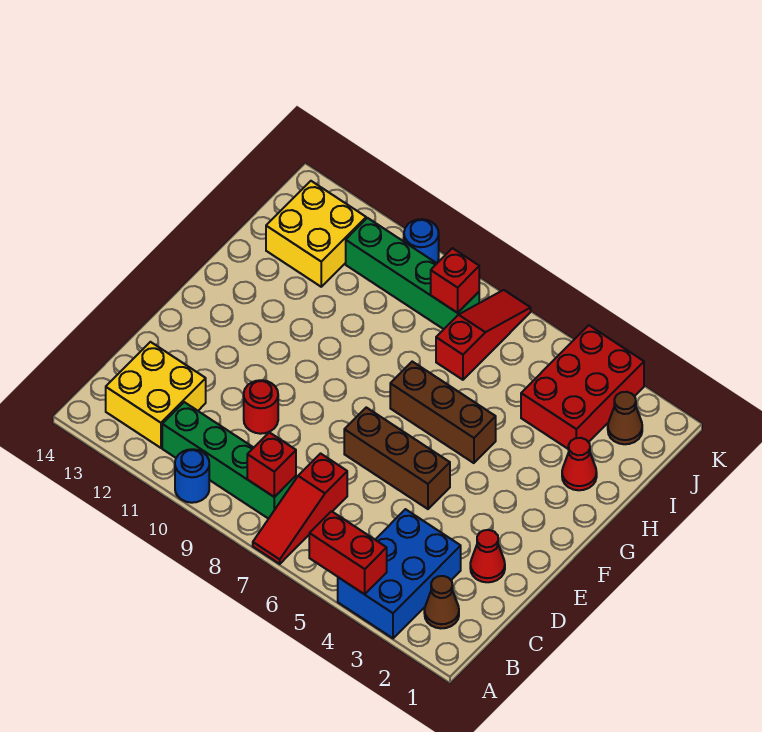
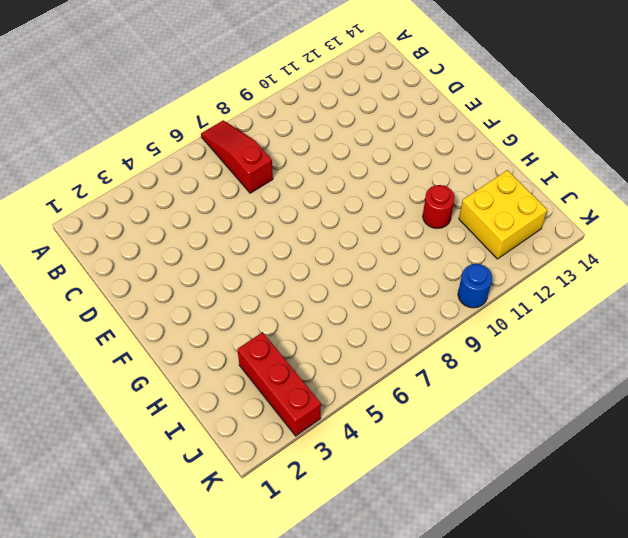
red round brick H11 level 1 -> red round brick D10 level 1
red brick I3:K3 level 1 -> red brick I3:K4 level 1
none -> blue brick A3:C4 level 1
none -> blue round brick A10 level 1
none -> brown cone B2 level 1

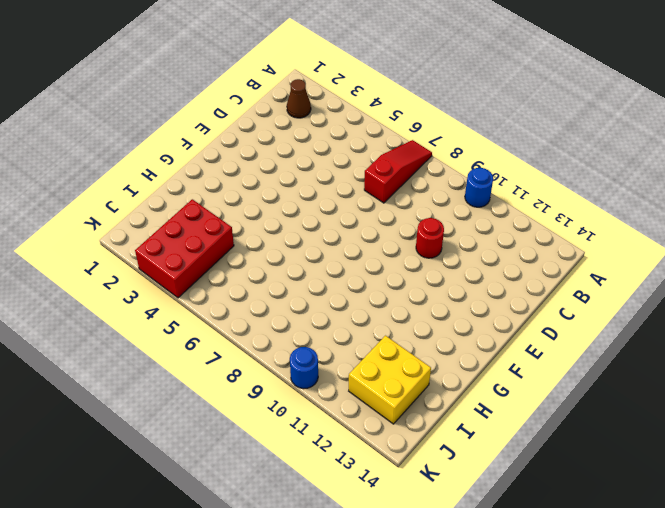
none -> blue brick A3:C4 level 1
none -> green brick B8:B11 level 1
none -> yellow brick B12:C13 level 1

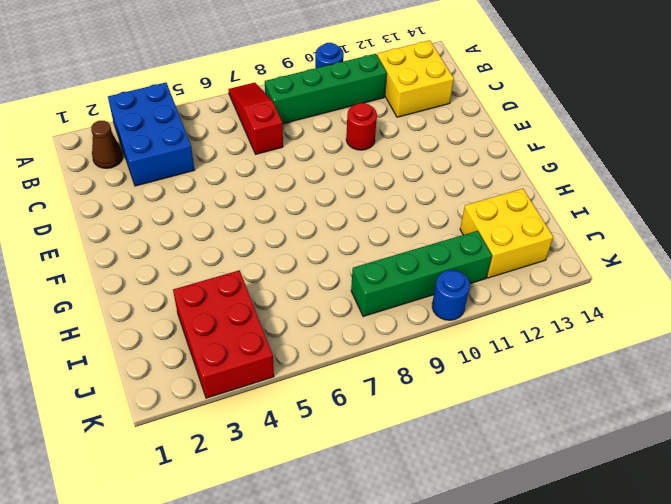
none -> red cone D2 level 1
none -> brown brick E5:E7 level 1
none -> brown brick G5:G7 level 1

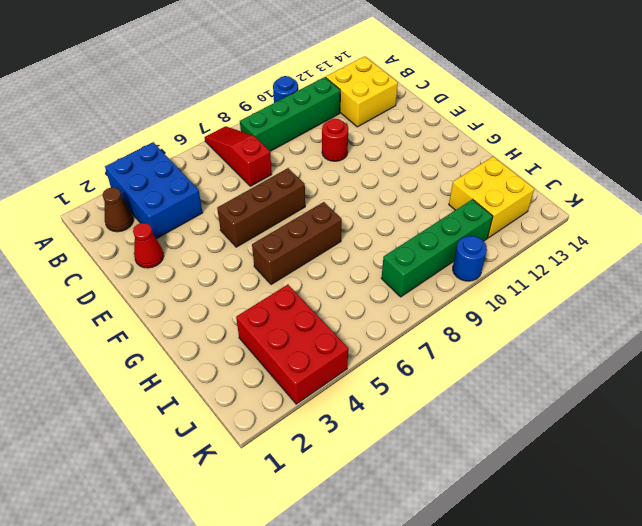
none -> red cone H2 level 1
none -> red slope I7:K7 level 1 top I
none -> brown cone J2 level 1

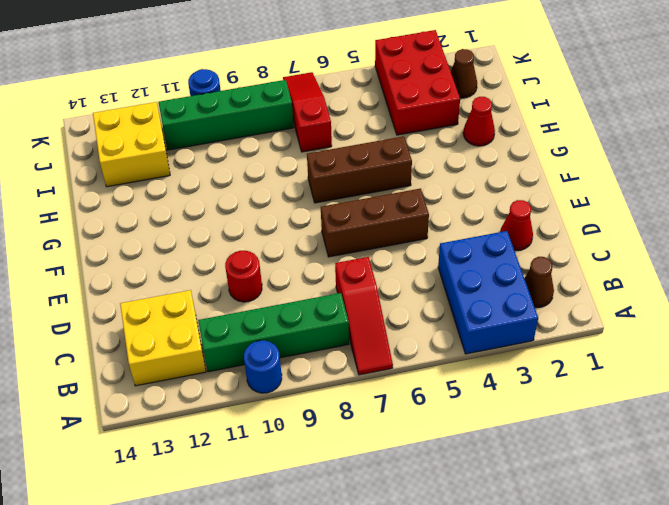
none -> red brick A4:A5 level 2
none -> red brick B8 level 2
none -> red brick J8 level 2

